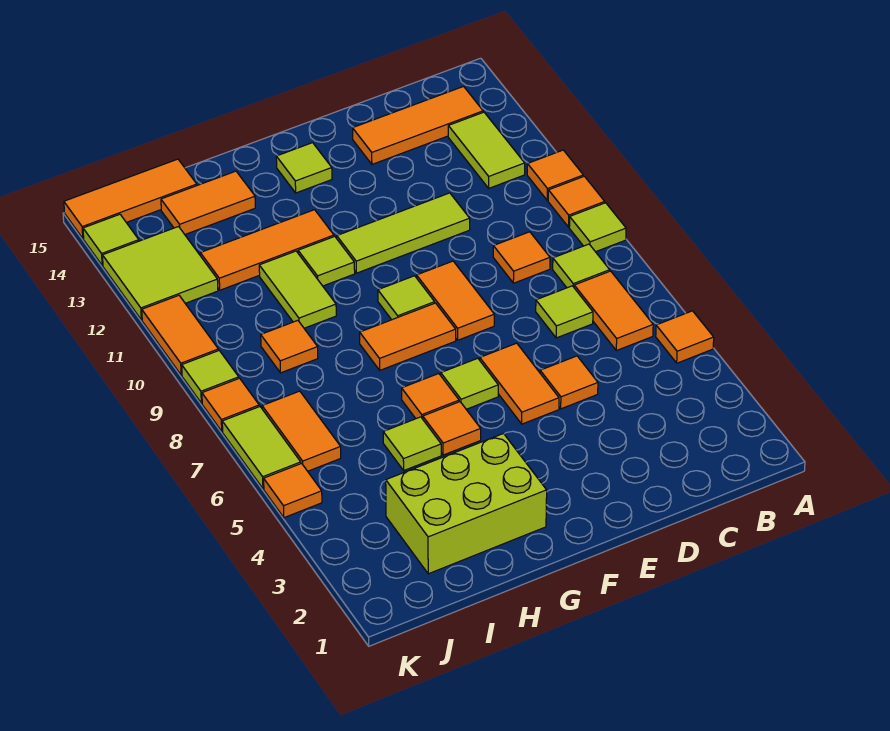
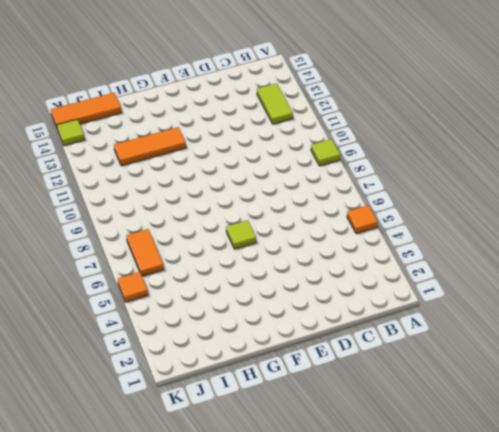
none -> orange tile A10 level 1
none -> orange tile A11 level 1
none -> orange tile B6:B7 level 1
none -> lime tile B8 level 1

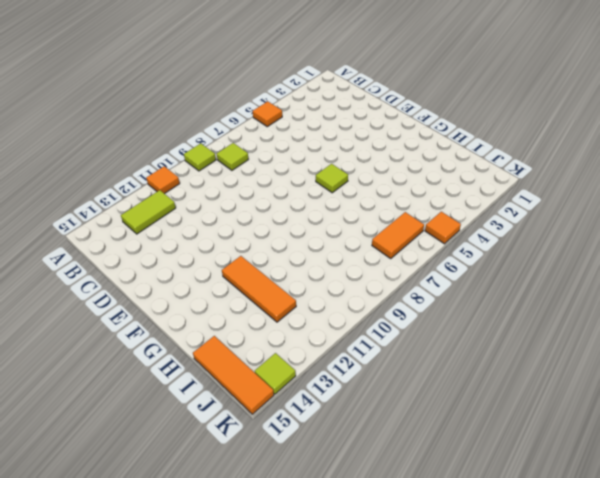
none -> orange tile A10 level 1
none -> orange tile B6:B7 level 1
none -> orange tile B14:D14 level 1
none -> lime tile C7 level 1

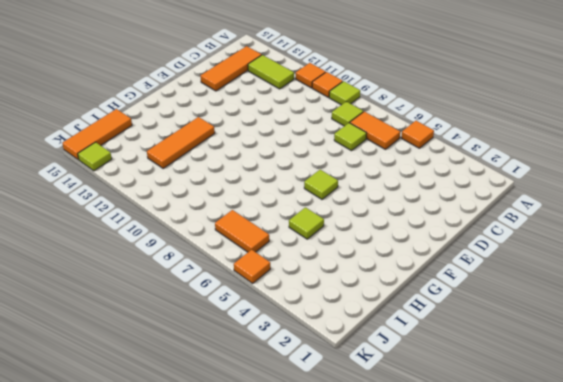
none -> orange tile C9 level 1
none -> orange tile D5 level 1
none -> lime tile D11:F11 level 1
none -> orange tile E5:E6 level 1

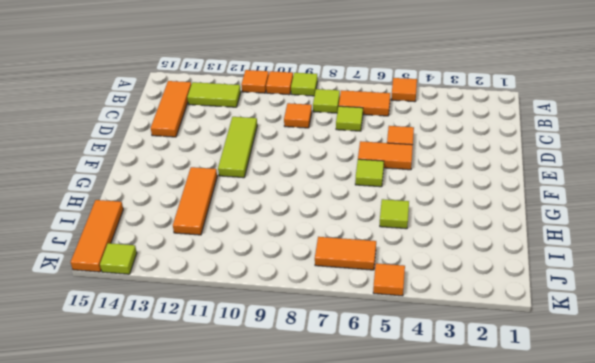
none -> orange tile E8:E9 level 1
none -> orange tile F8:G8 level 1
none -> lime tile F9 level 1
none -> lime tile F14 level 1

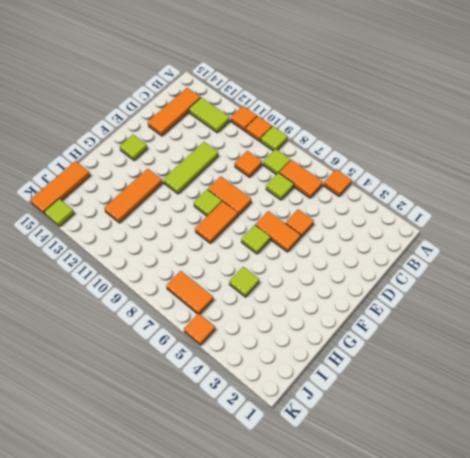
none -> lime brick G2:I3 level 1
none -> orange tile G5 level 1
none -> orange tile G6 level 1
none -> lime tile G11 level 1

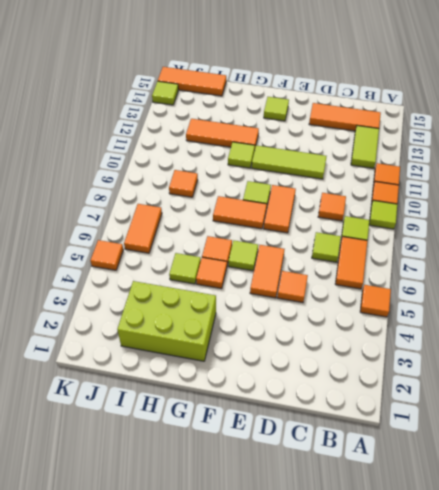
none -> lime tile H10:H11 level 1
none -> orange tile H14:I14 level 1
none -> lime tile J12:K13 level 1
none -> lime tile K6:K7 level 1

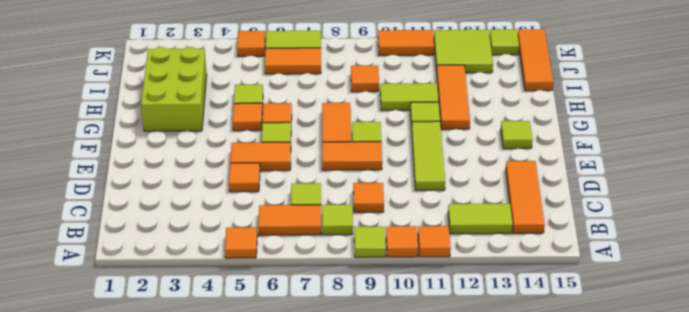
none -> orange tile H14:I14 level 1
none -> orange tile K8 level 1
none -> lime tile K9 level 1

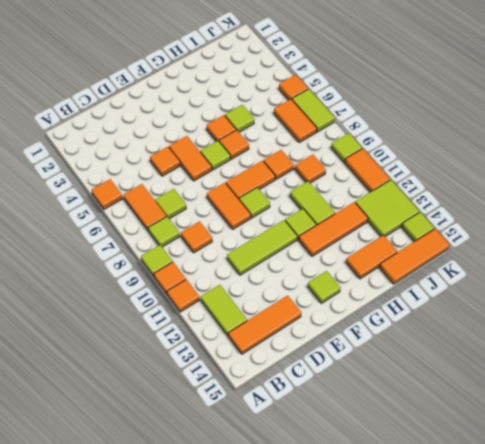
orange tile H8 level 1 -> orange tile K8 level 1
none -> lime brick G2:I3 level 1

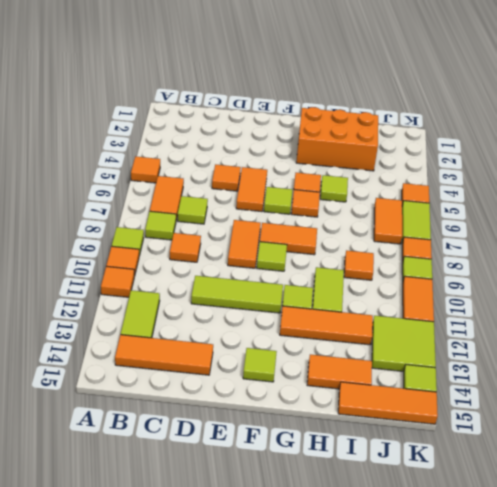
orange brick G2:I3 level 1 -> lime brick G2:I3 level 1

